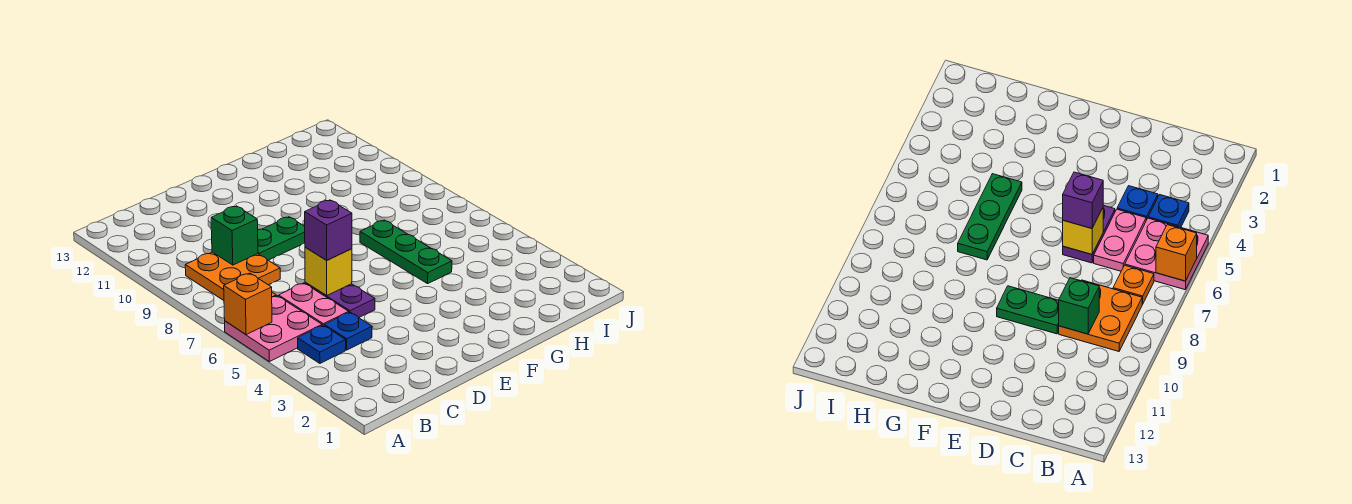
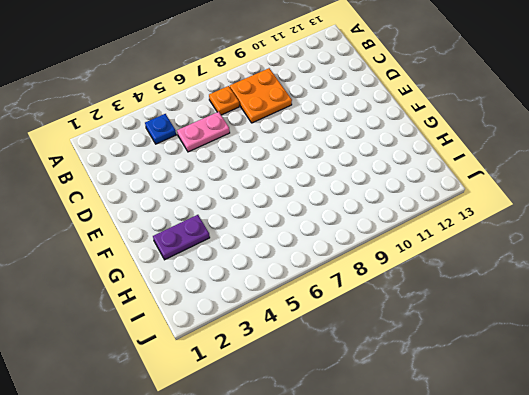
purple plate G2:G3 level 1 -> purple plate D5:D6 level 1
none -> pink plate A5:B6 level 1
none -> blue plate C4 level 1
none -> green plate D9:E9 level 1

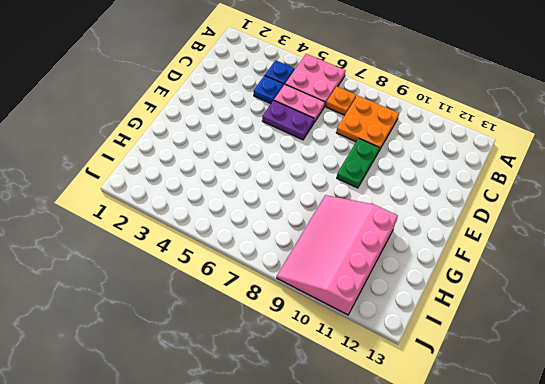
pink slope G9:J11 level 1 top 11 -> none
none -> green plate G5:G7 level 1
none -> orange brick A6 level 2
none -> green brick C9 level 2

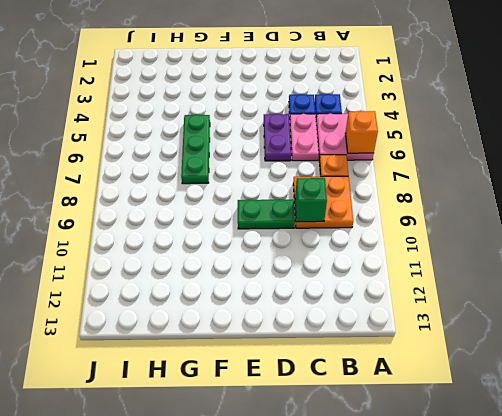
none -> yellow brick D6 level 2
none -> purple brick D6 level 3

